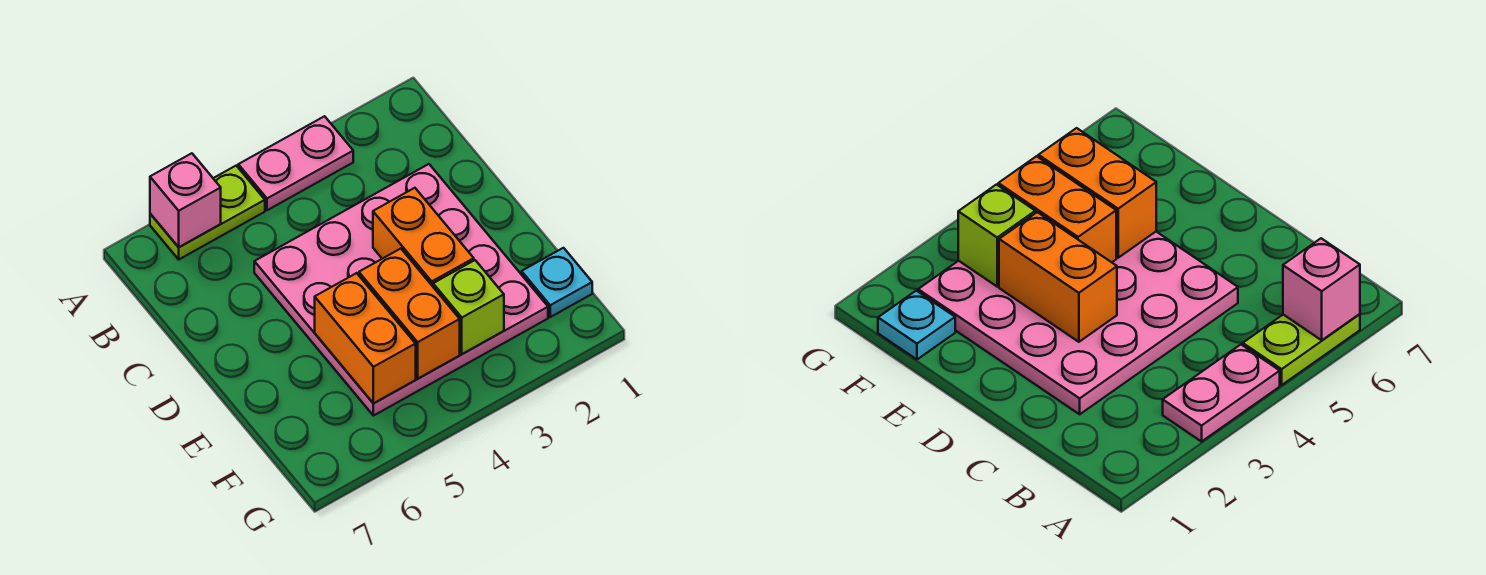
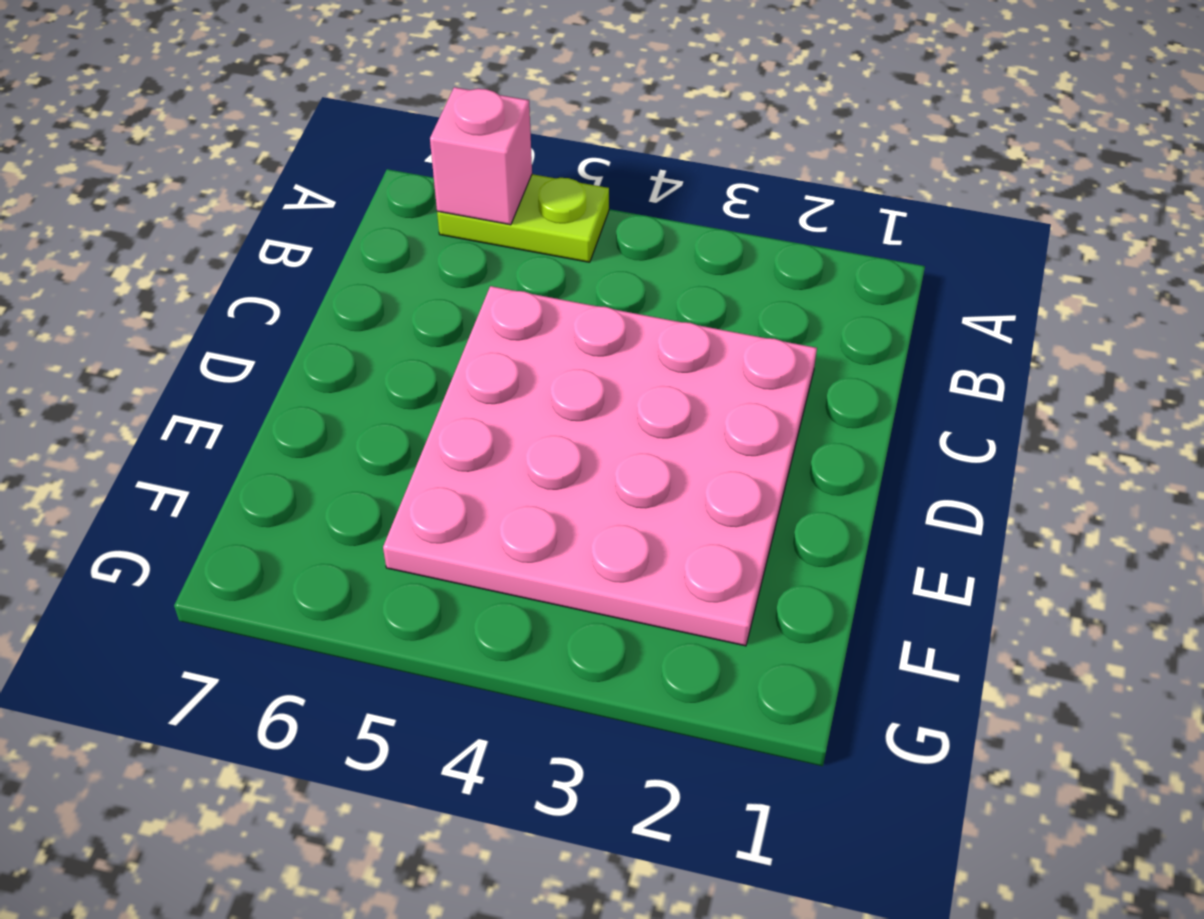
none -> pink plate A3:A4 level 1
none -> cyan plate F1 level 1

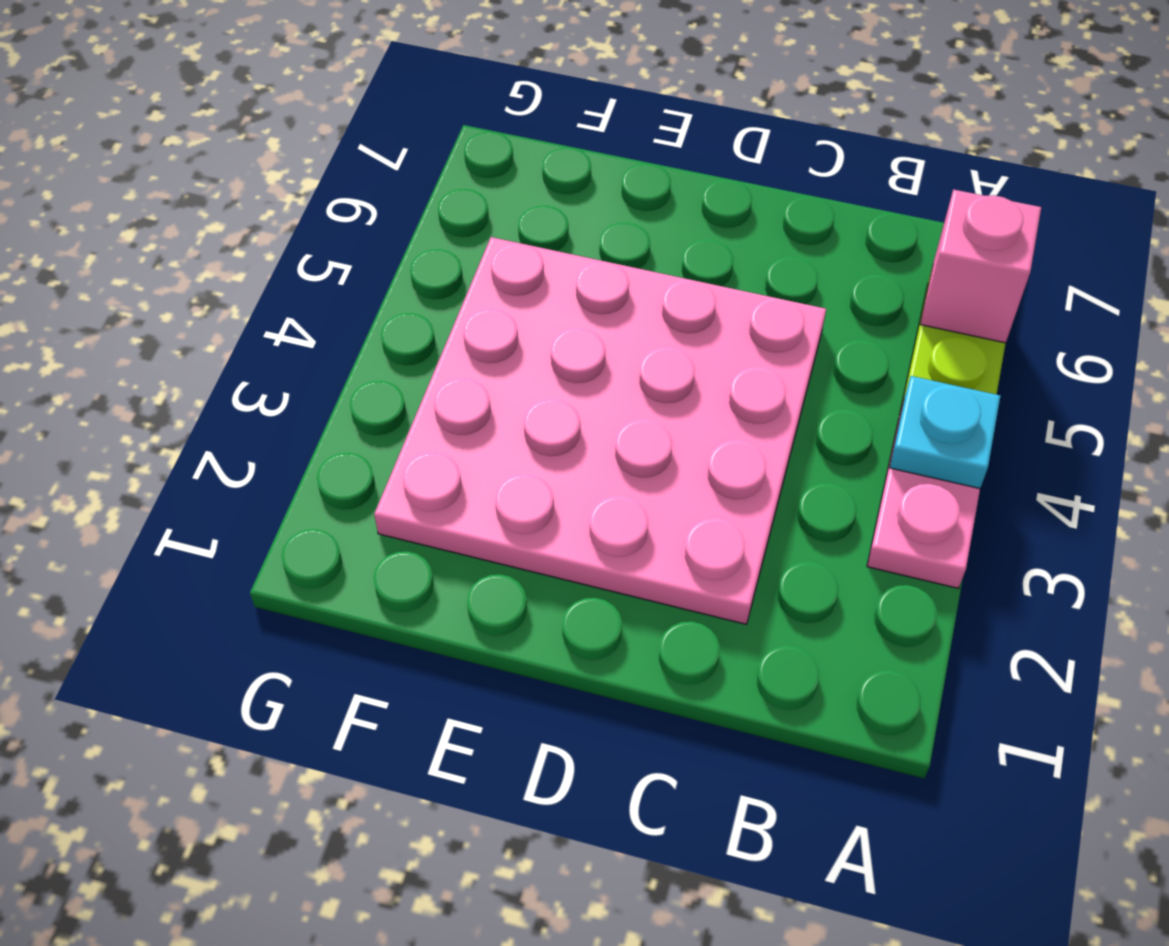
cyan plate A4 level 2 -> cyan plate F1 level 1
none -> orange brick D3:E3 level 2
none -> orange brick E4:F4 level 2

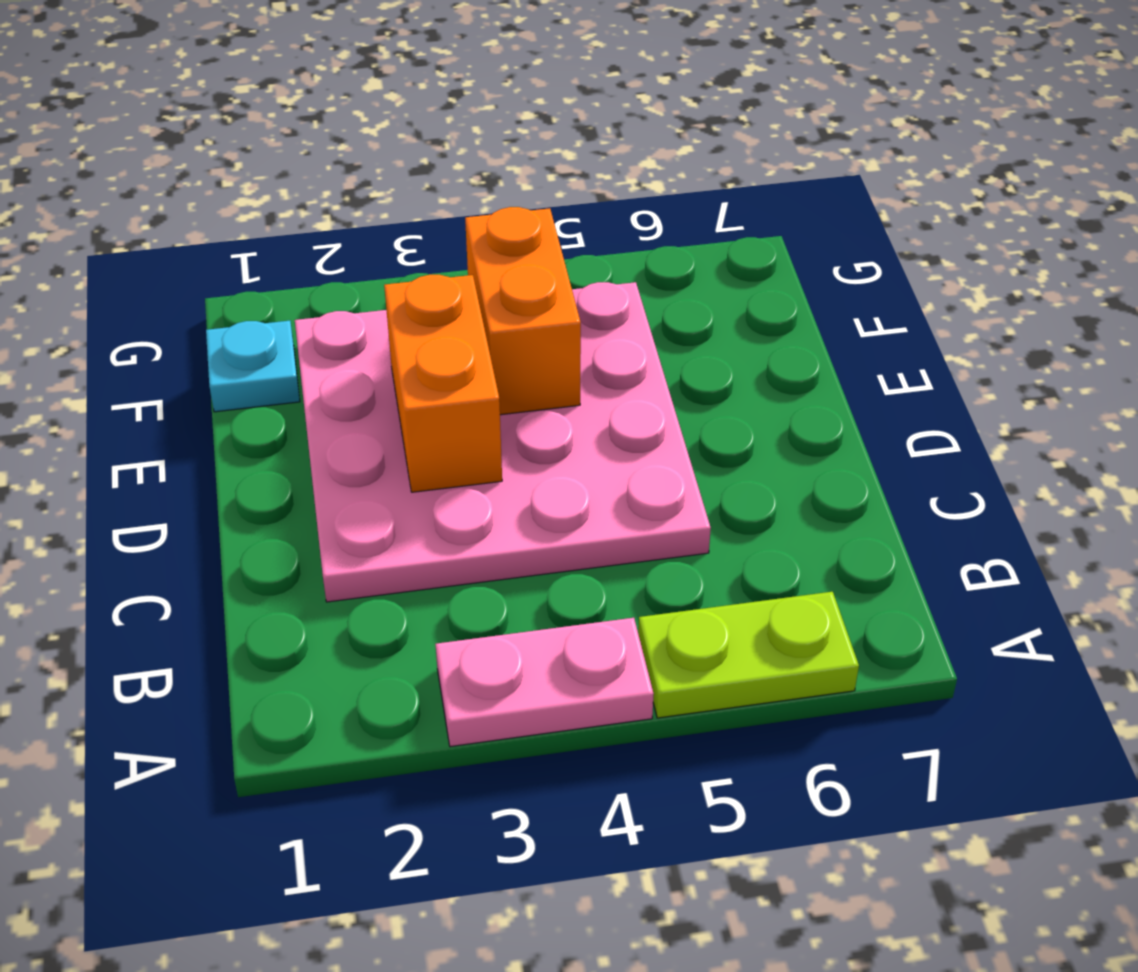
none -> pink brick A6 level 2
none -> orange brick E5:F5 level 2

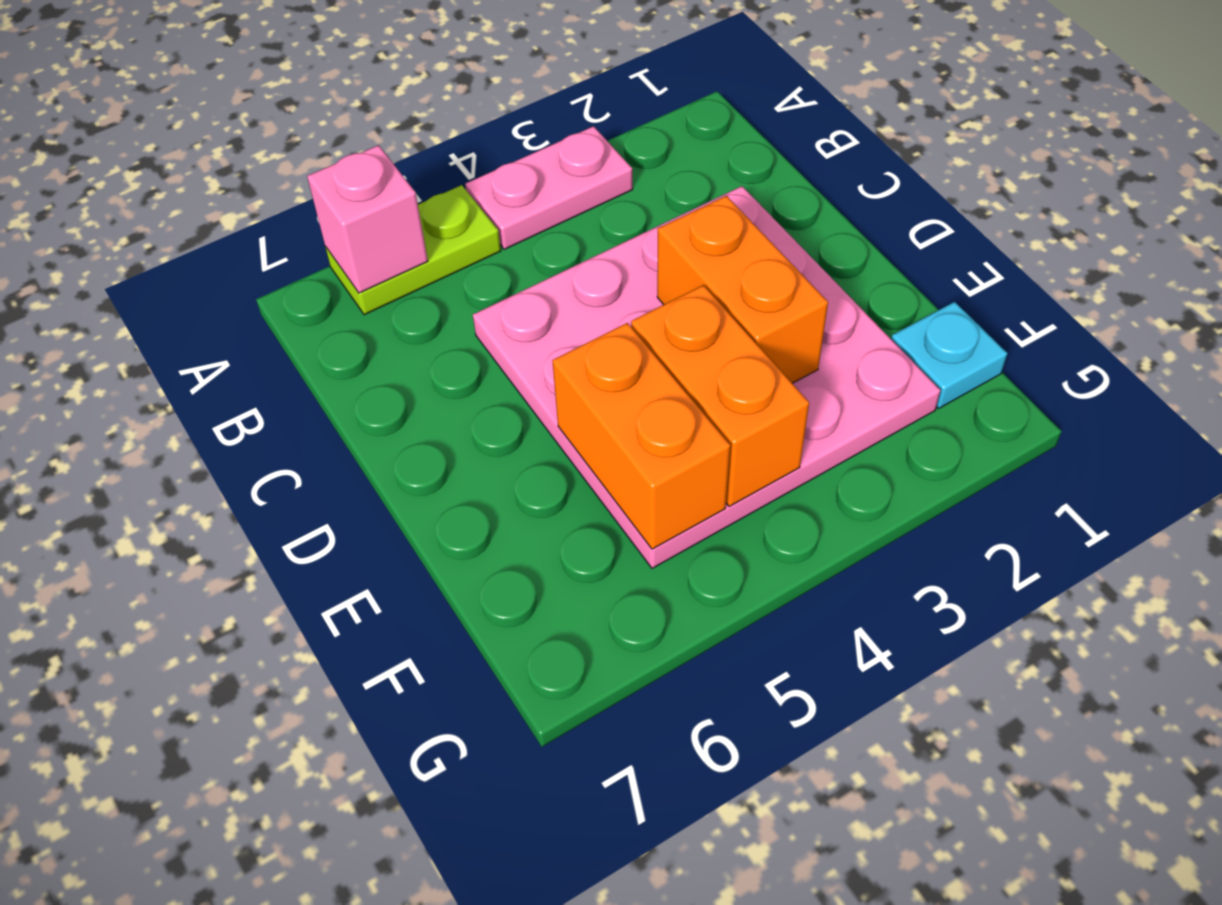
none -> lime brick F3 level 2

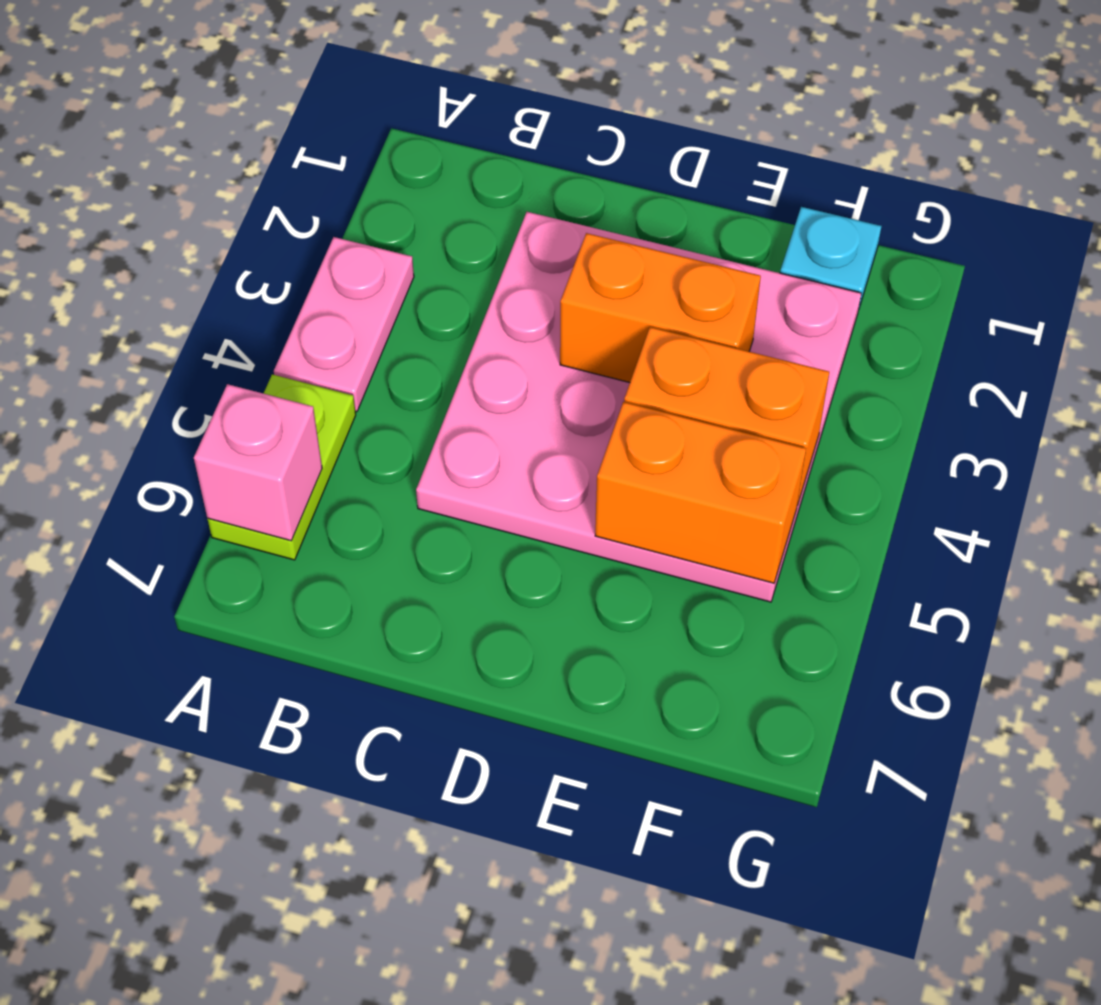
none -> lime brick F3 level 2

